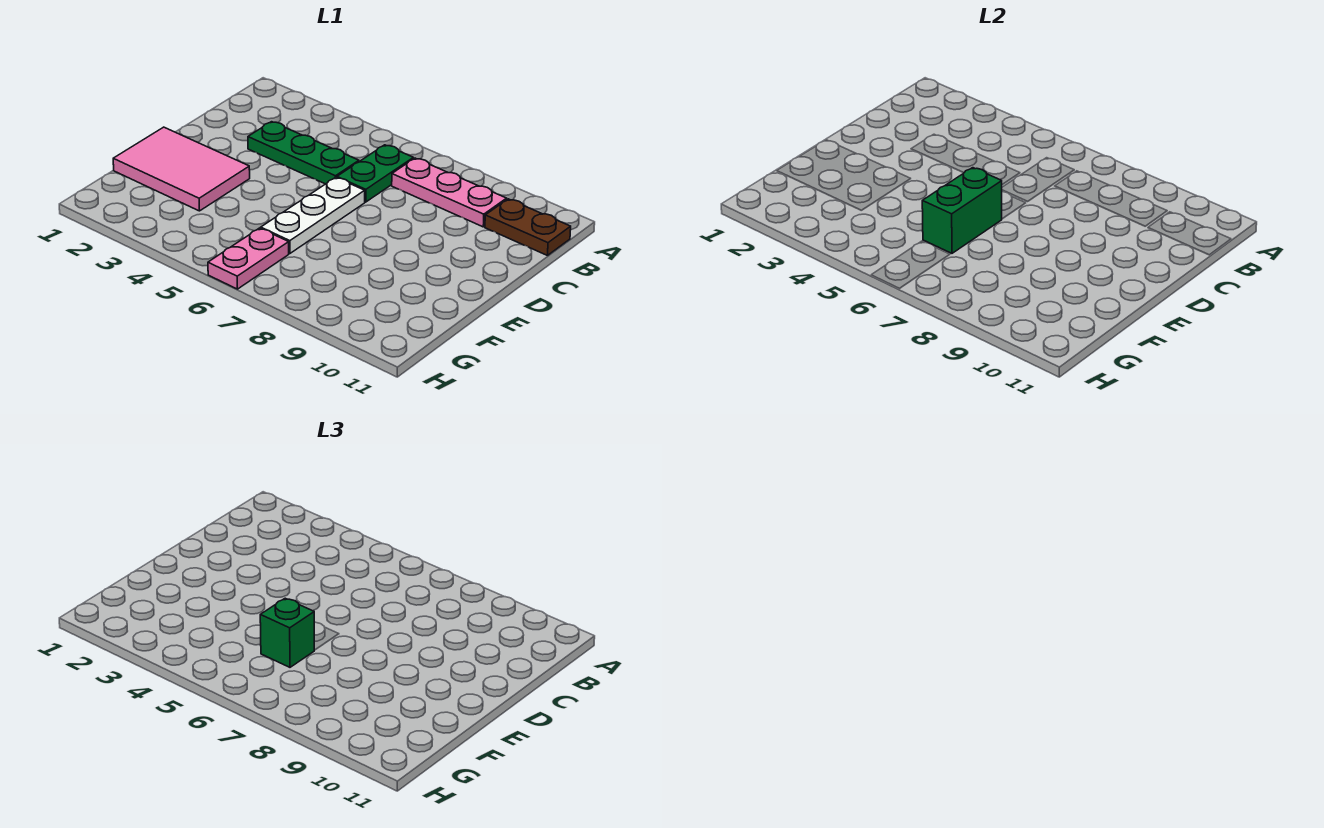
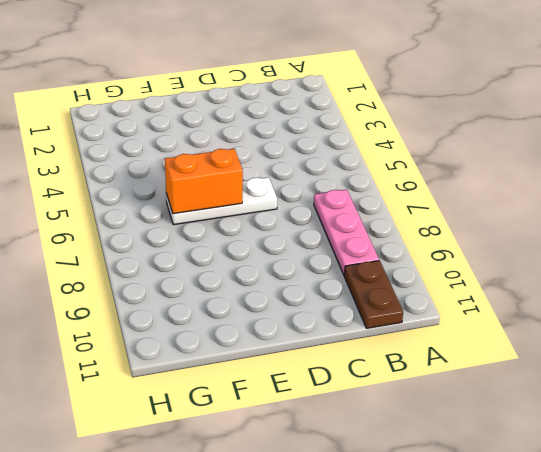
orange brick E6:F6 level 2 -> green brick E6:F6 level 2
none -> green plate B6:C6 level 1
none -> green plate C3:C5 level 1

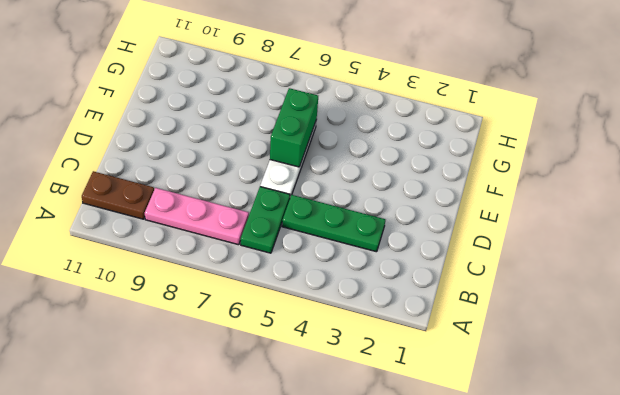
none -> pink tile E1:F3 level 1
none -> pink plate G6:H6 level 1

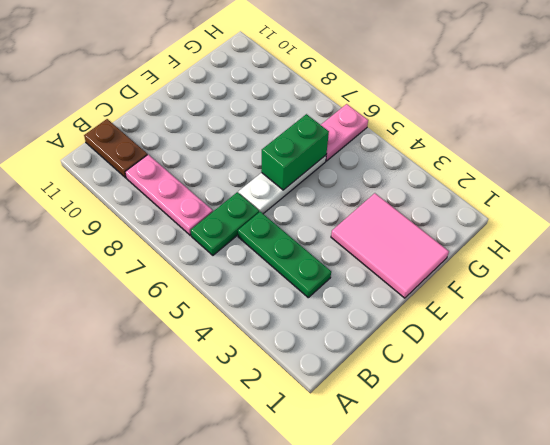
none -> green brick F6 level 3

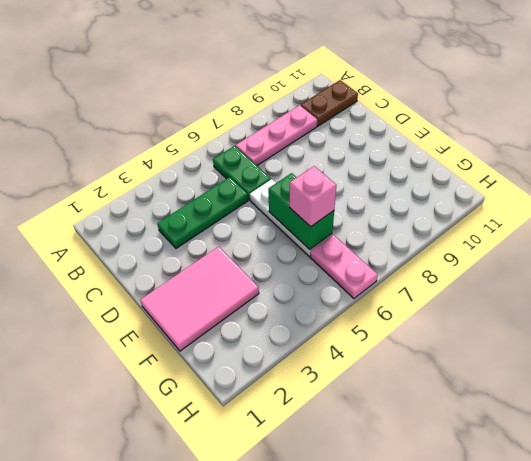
pink brick F6 level 3 -> green brick F6 level 3

